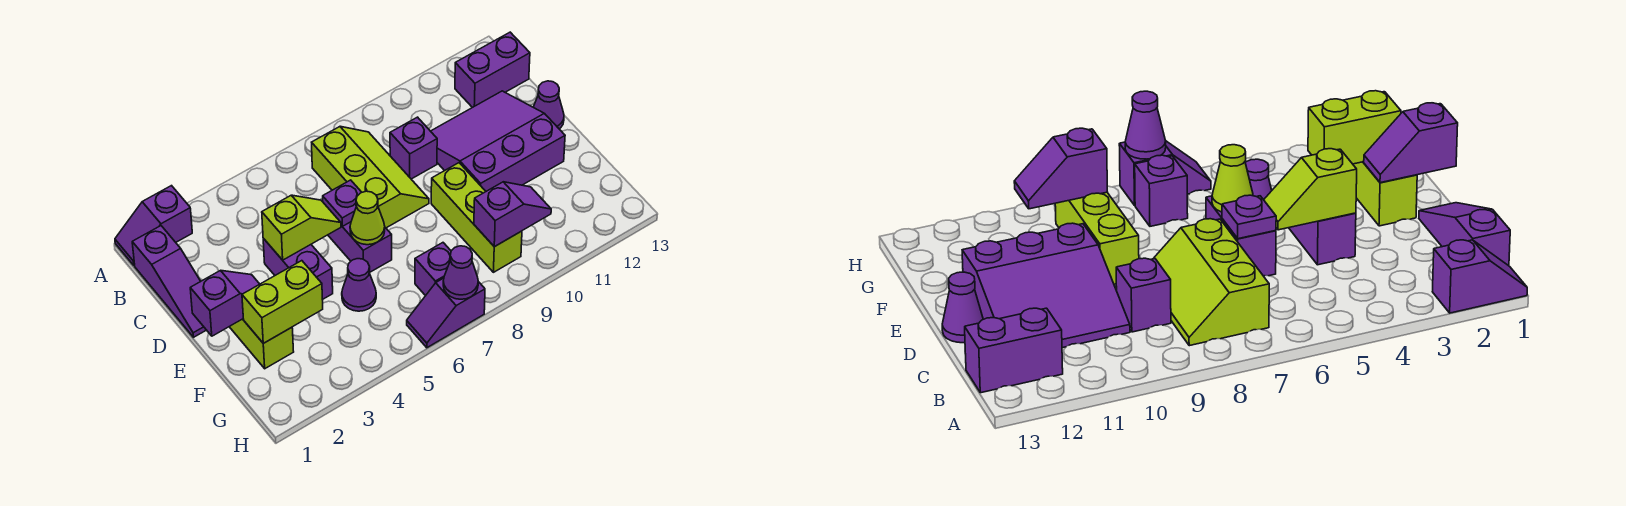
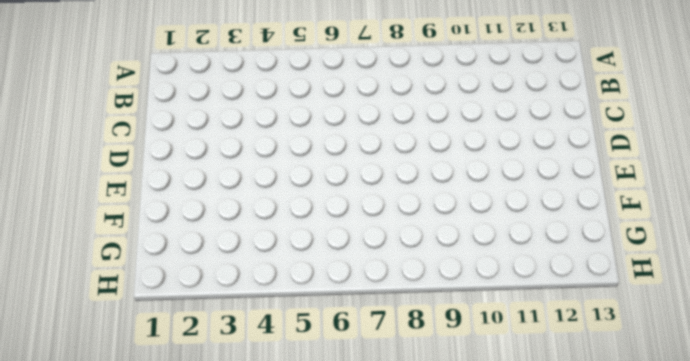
none -> purple slope A1:A2 level 1 top 2
none -> purple slope B1:D1 level 1 top B
none -> lime slope B7:D8 level 1 top 7

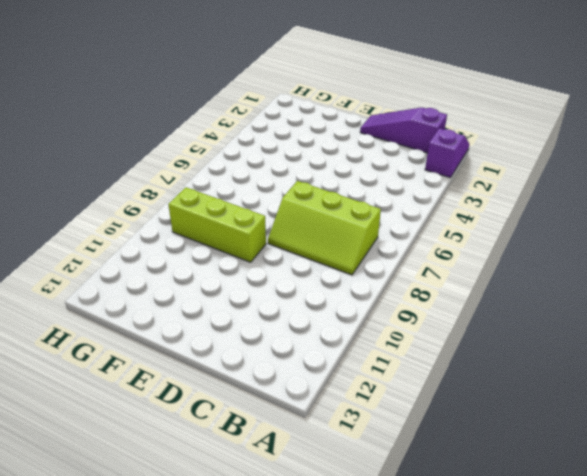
none -> purple brick B12:B13 level 1
none -> purple brick C9 level 1
none -> purple slope C10:E12 level 1 top E

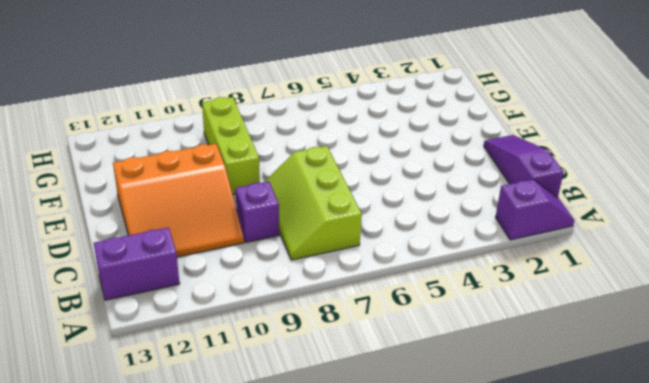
orange slope C10:E12 level 1 top E -> purple slope C10:E12 level 1 top E
none -> purple brick D4:E4 level 1
none -> purple brick D6:E6 level 1
none -> purple cone D13 level 1

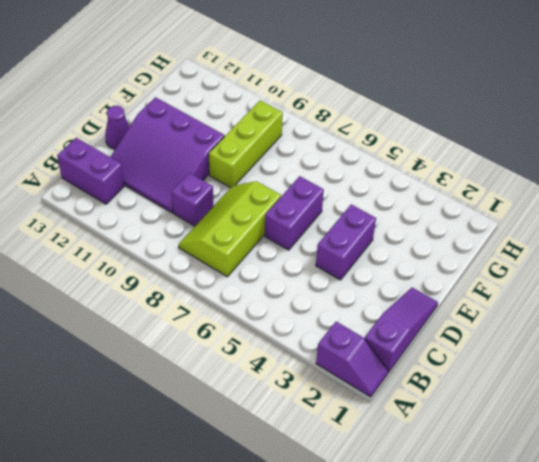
none -> lime brick E2:F2 level 1
none -> purple cone F5 level 1
none -> purple brick G7 level 1

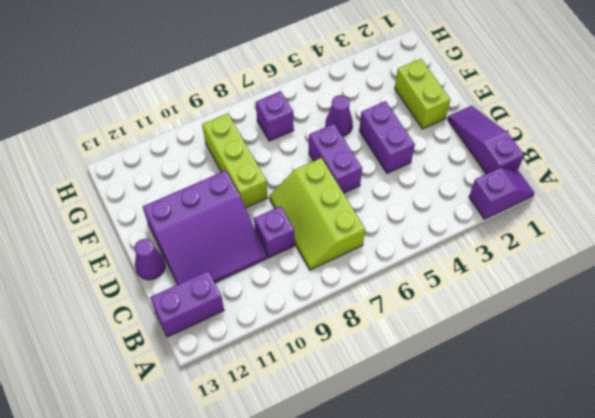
none -> purple slope H6:H7 level 1 top 7
none -> lime slope D4:D5 level 2 top 4
none -> purple plate D6 level 2

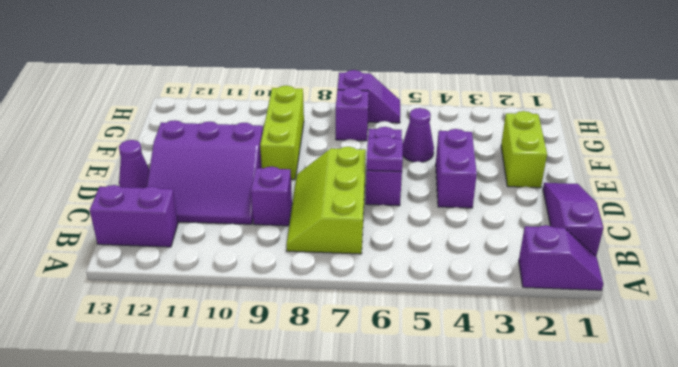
none -> lime slope D4:D5 level 2 top 4
none -> purple slope E1:E2 level 2 top 1
none -> lime cone E6 level 2

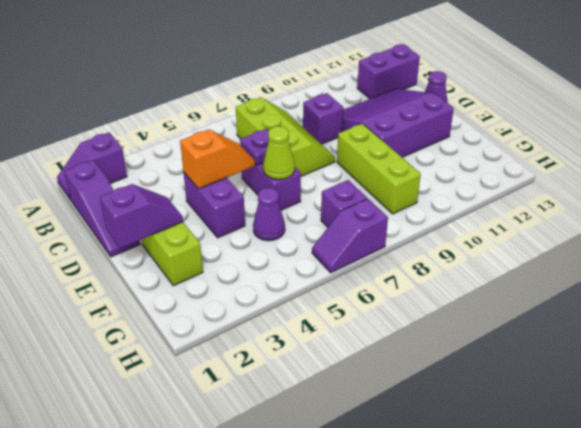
orange slope D4:D5 level 2 top 4 -> lime slope D4:D5 level 2 top 4
none -> lime brick F2:F3 level 2
none -> purple slope G9:G10 level 2 top 9
none -> purple cone H7 level 2

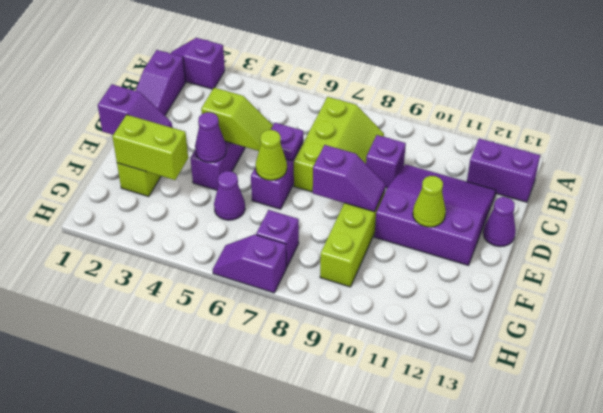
purple cone E4 level 2 -> purple cone H7 level 2
purple slope E8:E9 level 2 top 8 -> purple slope G9:G10 level 2 top 9
lime cone E11 level 2 -> none

